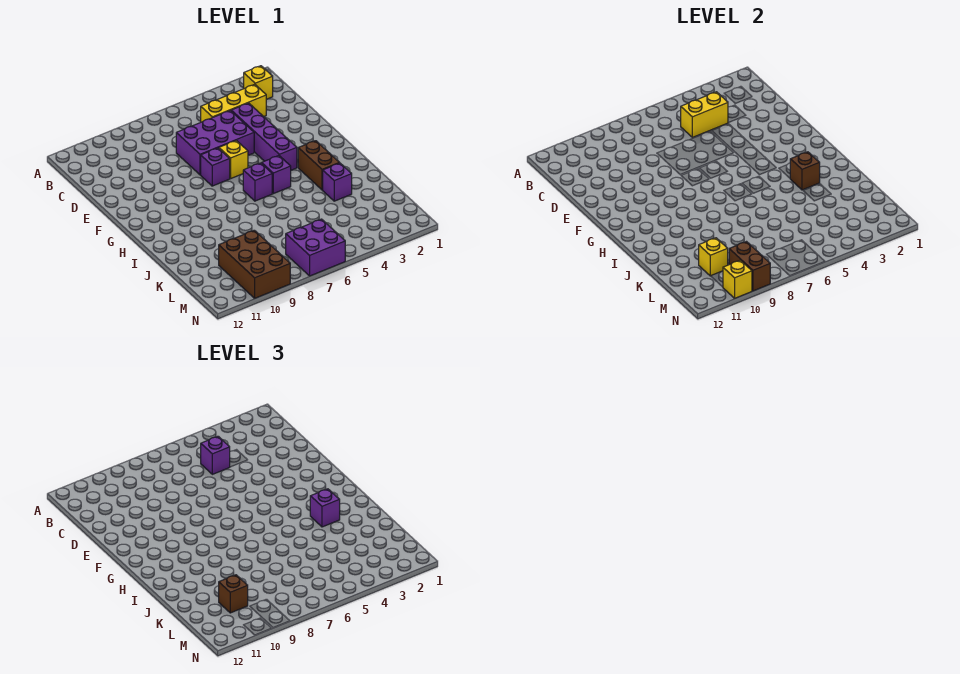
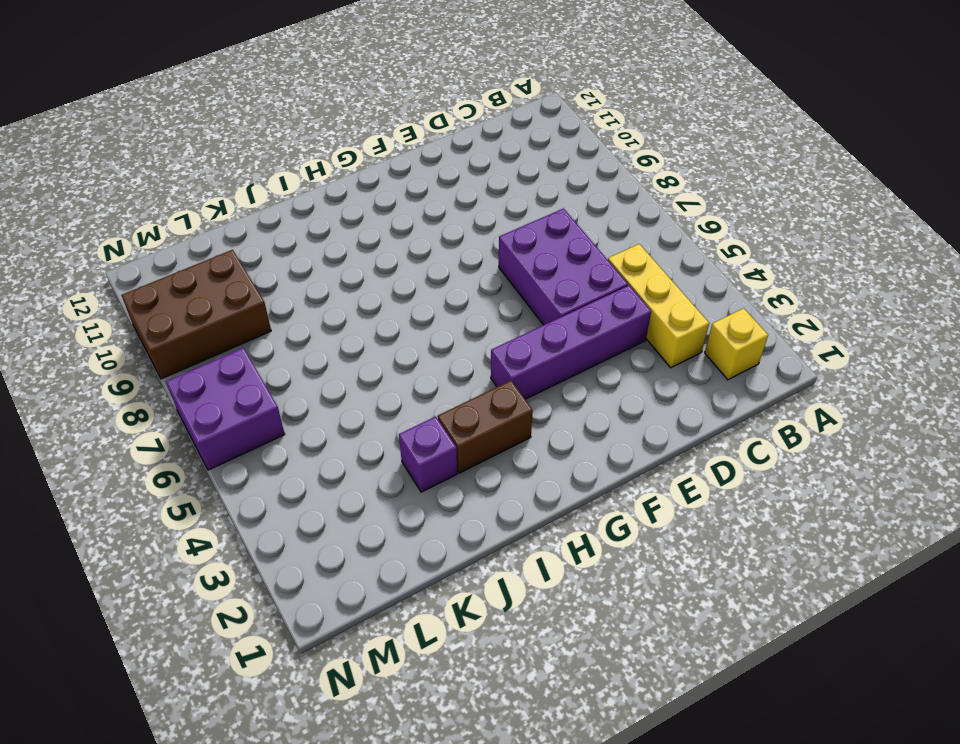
none -> yellow brick F6 level 1
none -> purple brick F7 level 1
none -> purple brick H5 level 1

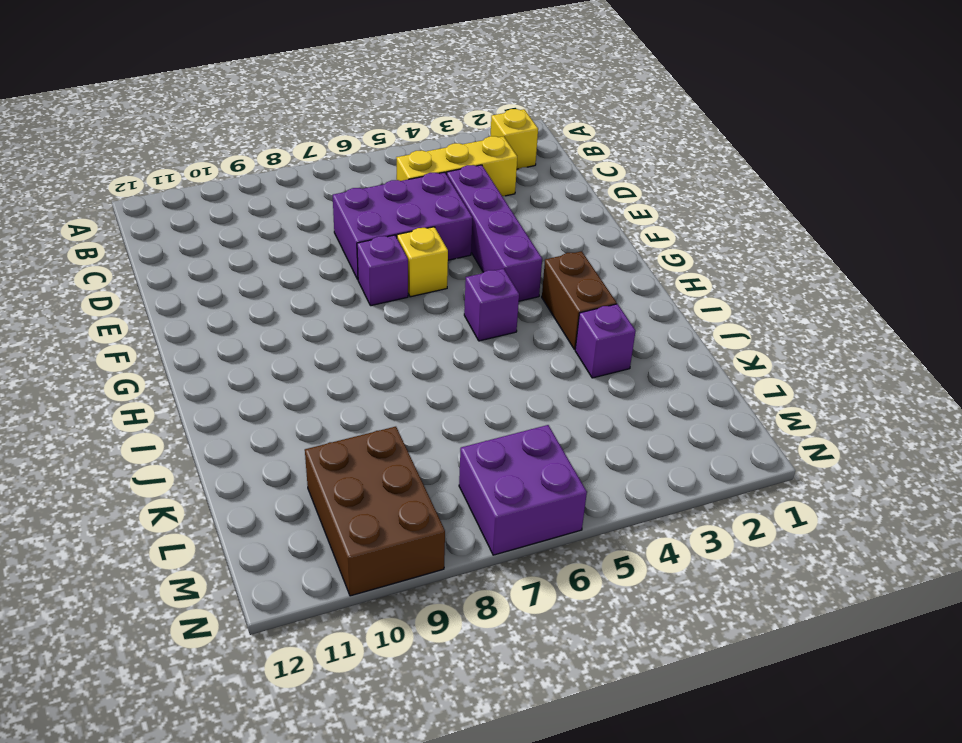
none -> purple brick H6 level 1
none -> yellow brick C4:C5 level 2
none -> brown brick I3 level 2

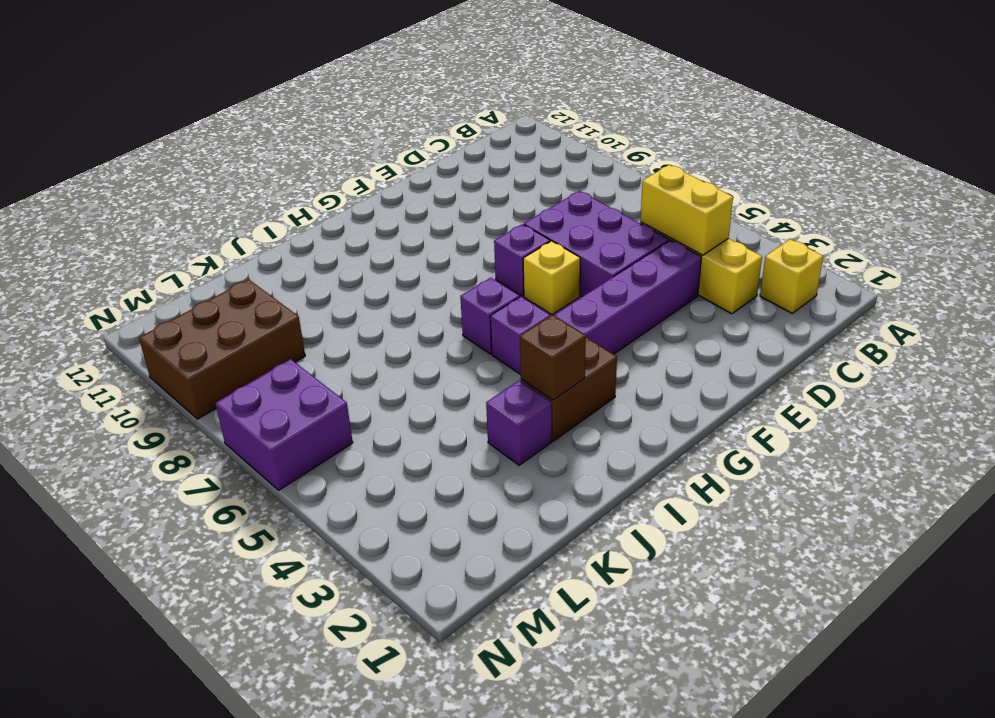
none -> yellow brick L10 level 2
none -> brown brick M9:N9 level 2
none -> yellow brick N10 level 2

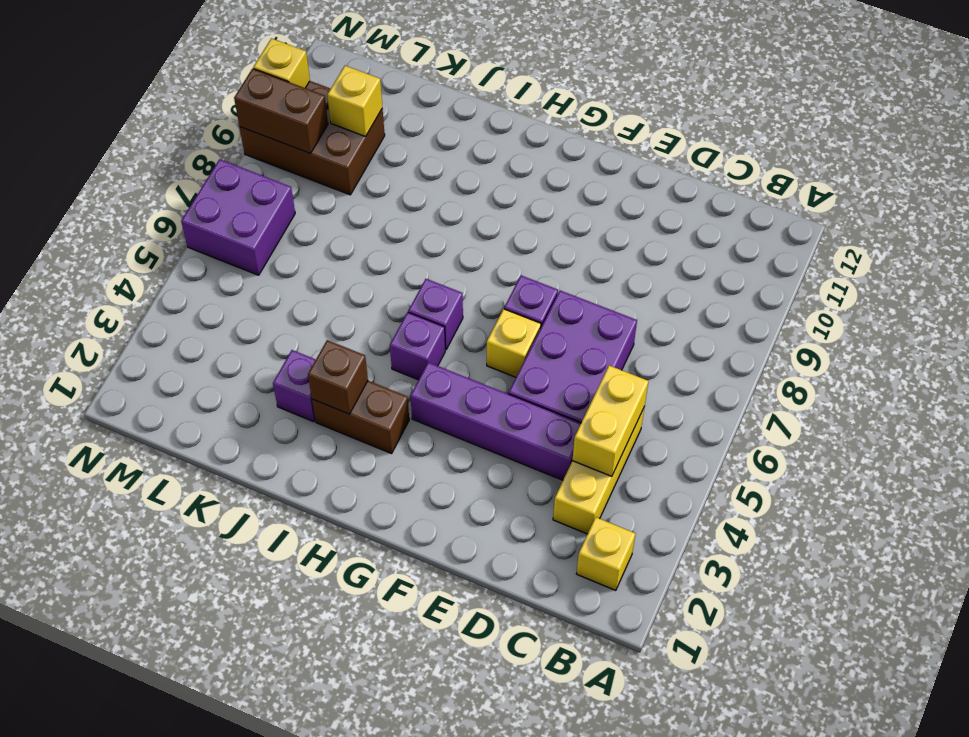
none -> purple brick C5 level 3
none -> purple brick I3 level 3
none -> brown brick L10 level 3

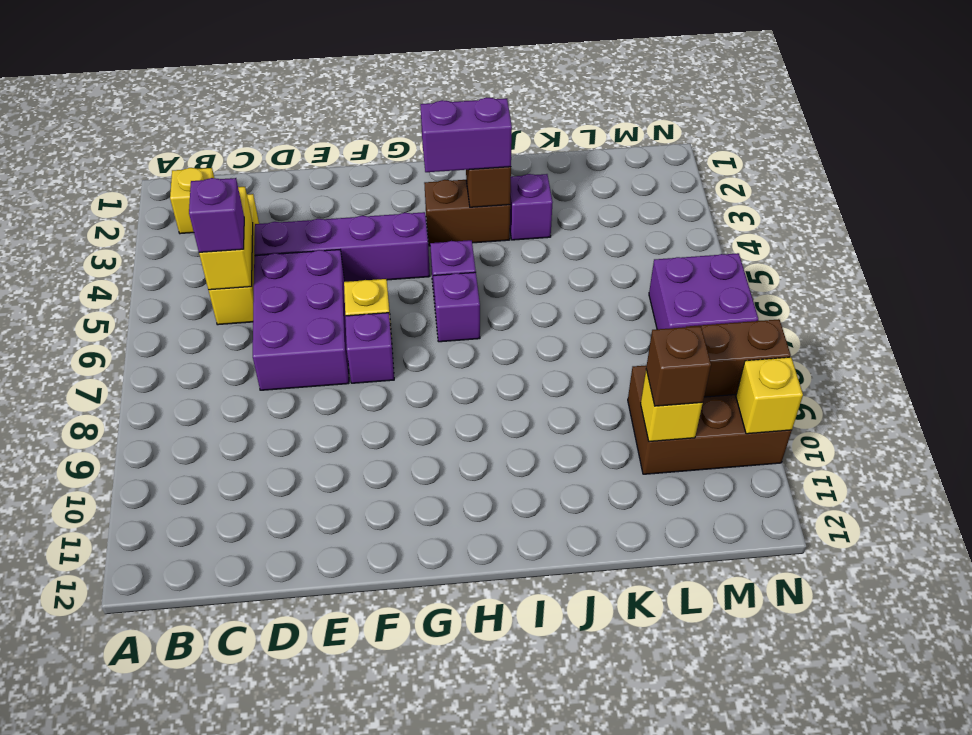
purple brick H3:I3 level 3 -> purple brick I3 level 3

